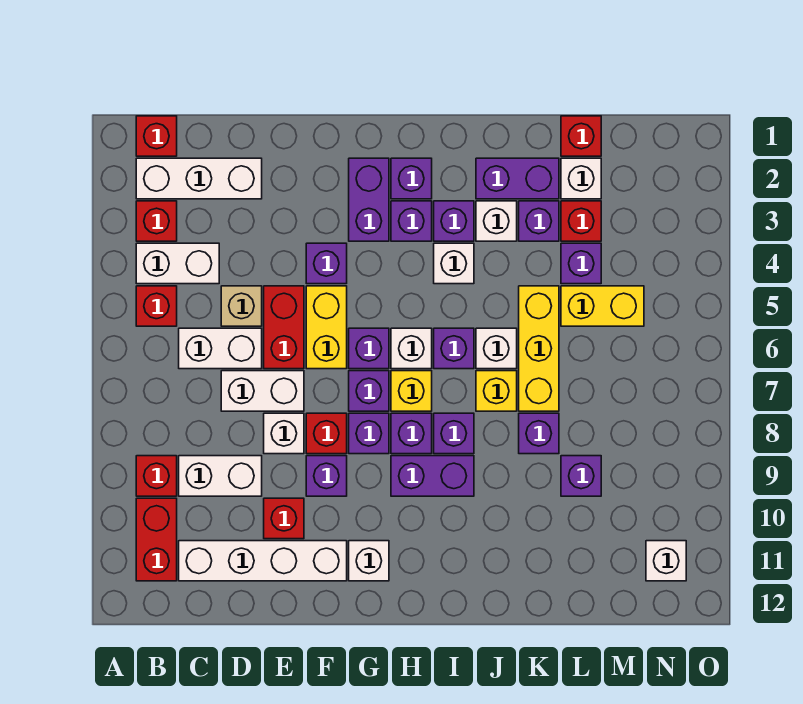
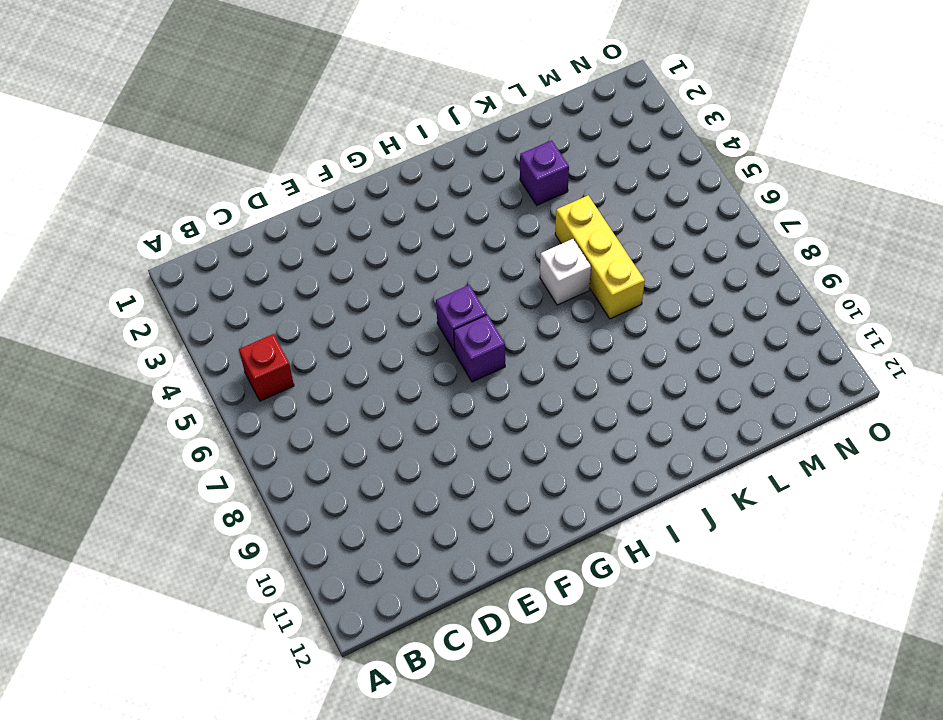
none -> red brick B1 level 1
none -> white brick B2:D2 level 1
none -> red brick B3 level 1
none -> white brick B4:C4 level 1

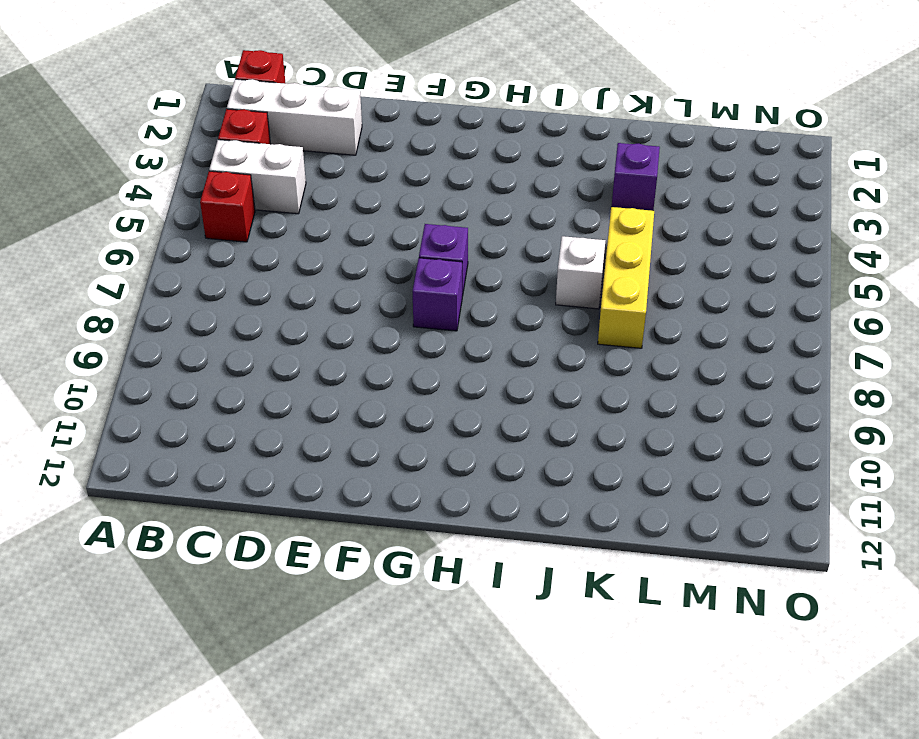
none -> red brick B9 level 1
none -> red brick B10:B11 level 1
none -> white brick C6:D6 level 1
none -> white brick C9:D9 level 1

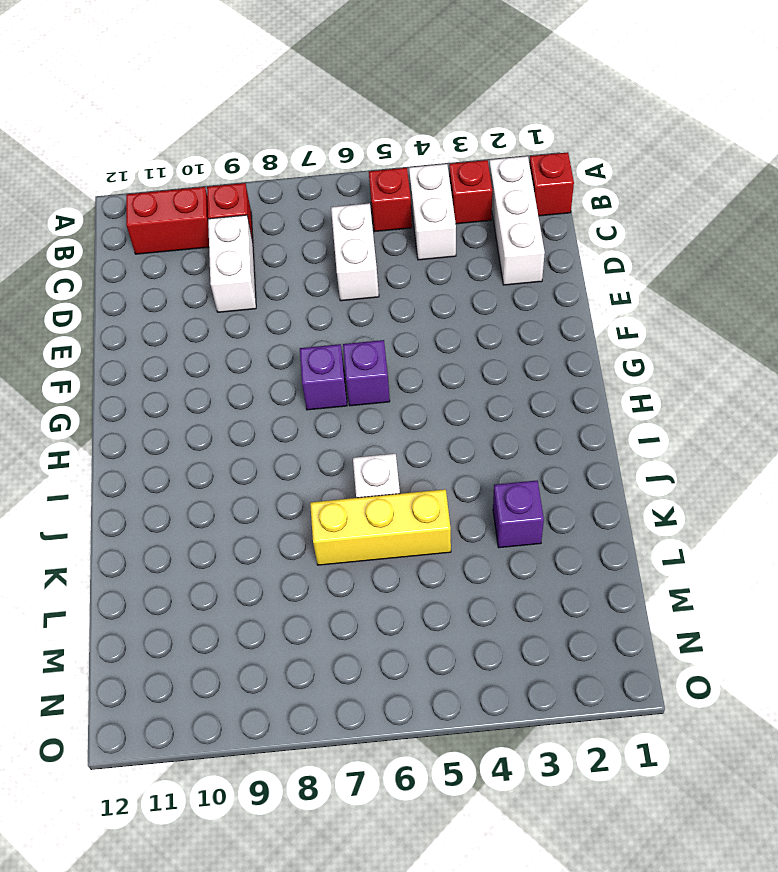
none -> white brick C11:F11 level 1
none -> tan brick D5 level 1
none -> white brick D7:E7 level 1
none -> red brick E5:E6 level 1

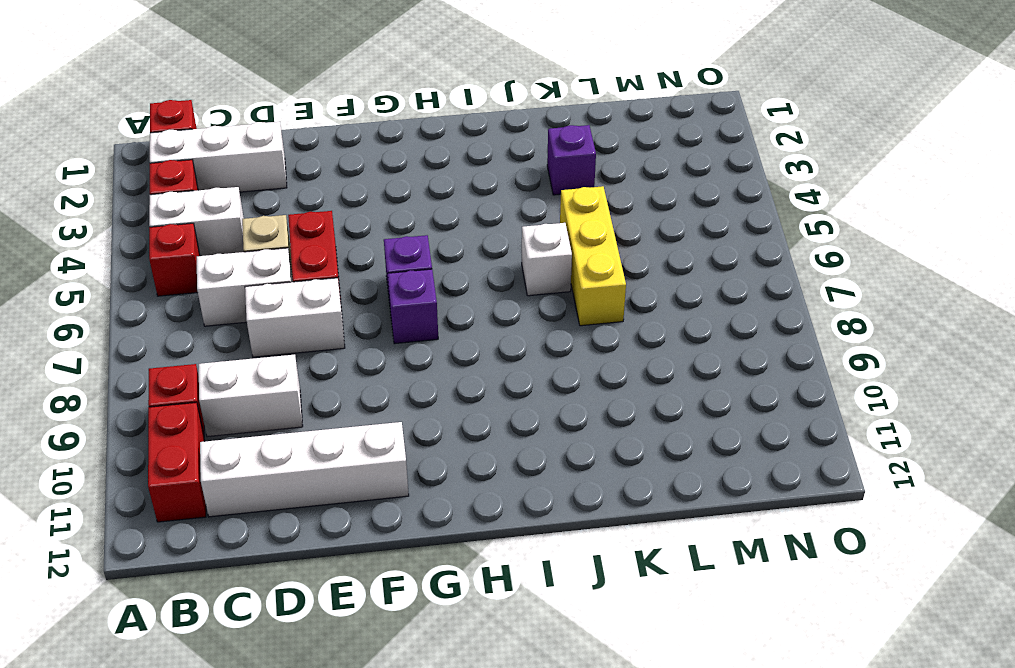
none -> white brick E8 level 1
none -> red brick E10 level 1
none -> purple brick F4 level 1
none -> yellow brick F5:F6 level 1

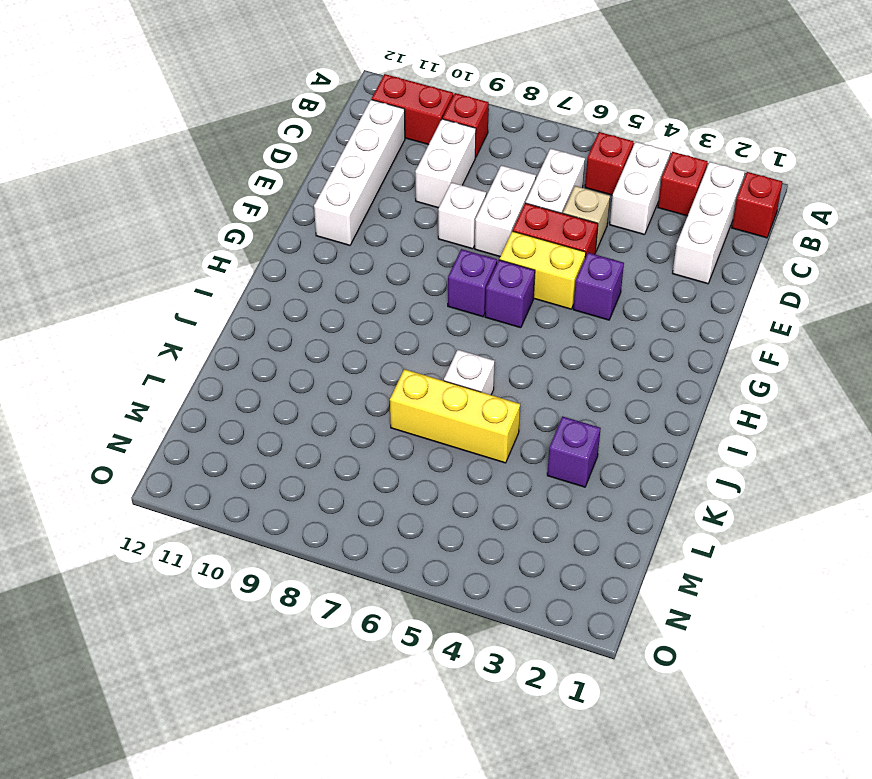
none -> red brick E10 level 1
none -> red brick F8 level 1
none -> purple brick F9 level 1
none -> purple brick G2:G3 level 1

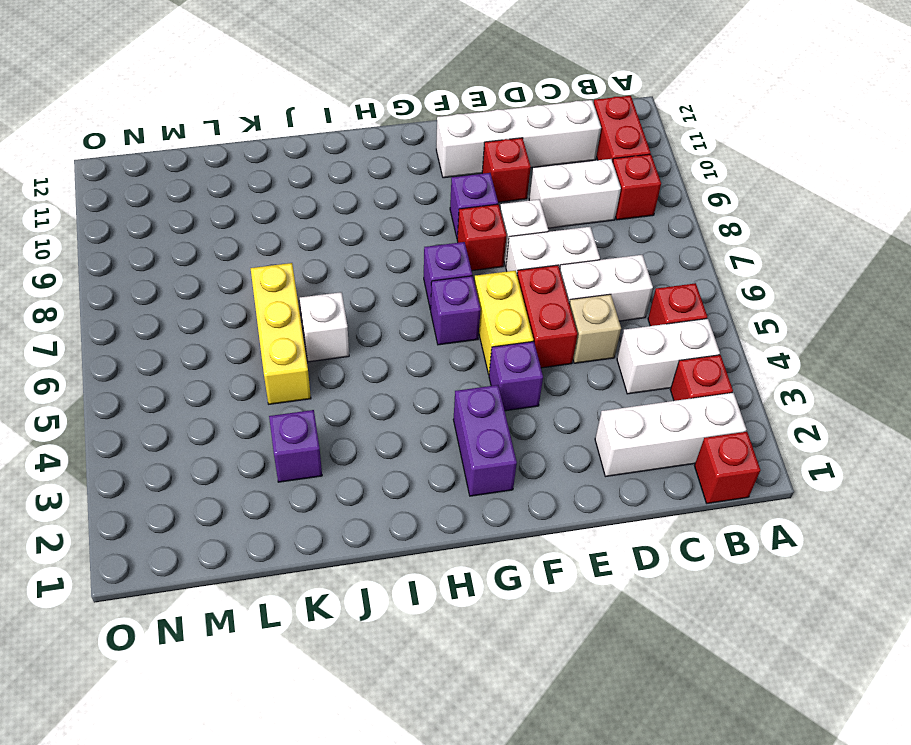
none -> purple brick G8 level 1
none -> white brick G11 level 1
none -> purple brick H2 level 1
none -> purple brick H3 level 1

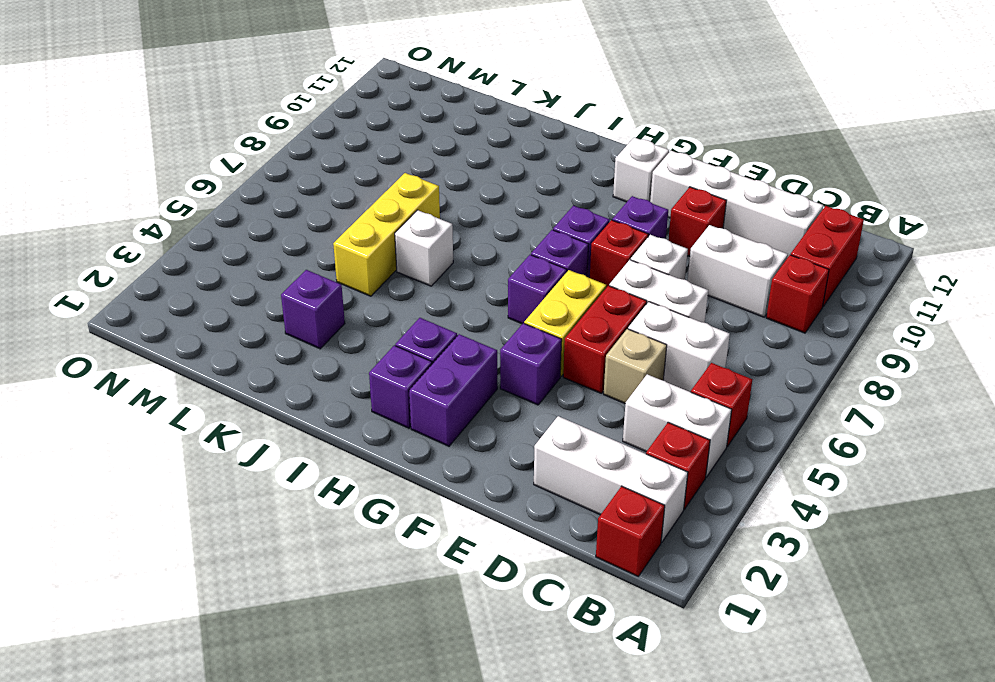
none -> white brick H6 level 1
none -> yellow brick H7 level 1
none -> purple brick H8 level 1
none -> purple brick H9:I9 level 1

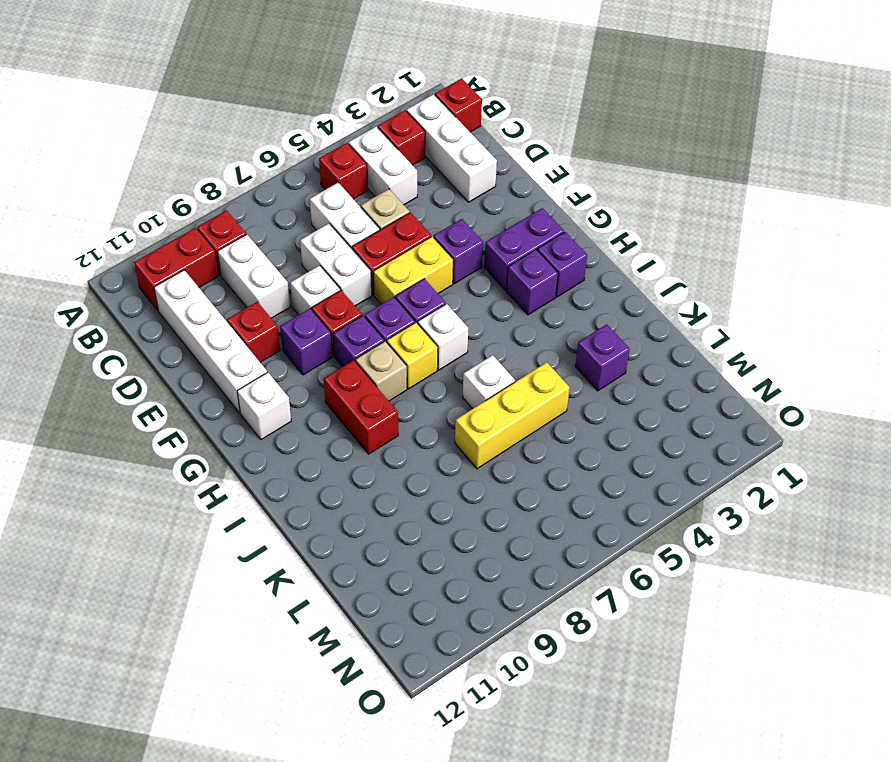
tan brick H8 level 1 -> purple brick H8 level 1
red brick H9:I9 level 1 -> purple brick H9:I9 level 1
none -> purple brick I3 level 1
none -> white brick I4 level 1
none -> purple brick I6 level 1
none -> purple brick I8 level 1

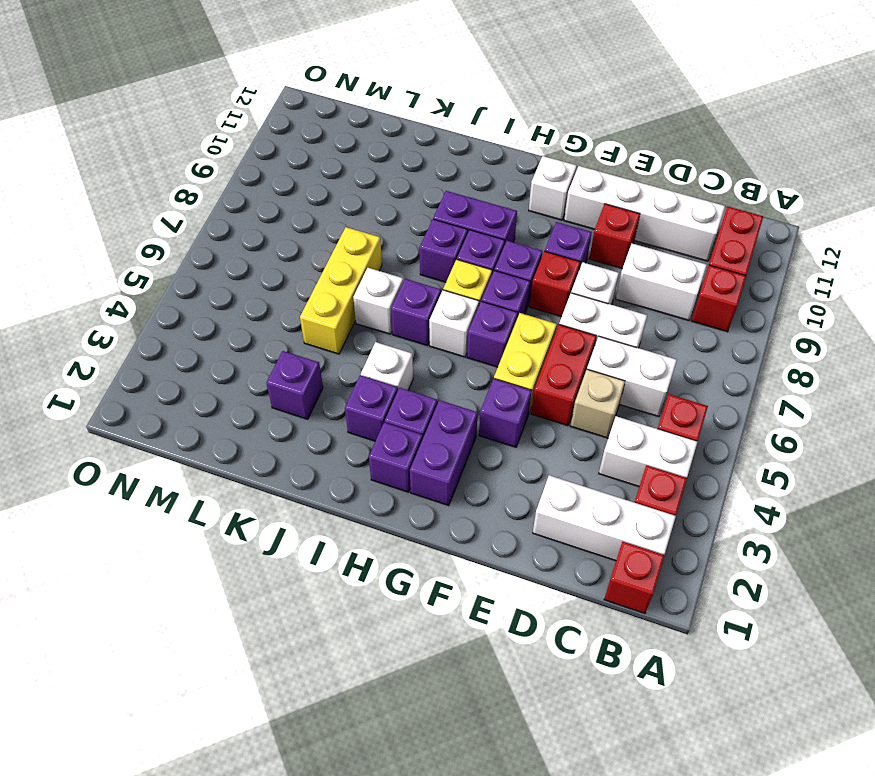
none -> purple brick J2:K2 level 1
none -> white brick J3 level 1
none -> yellow brick J7 level 1
none -> purple brick K8 level 1

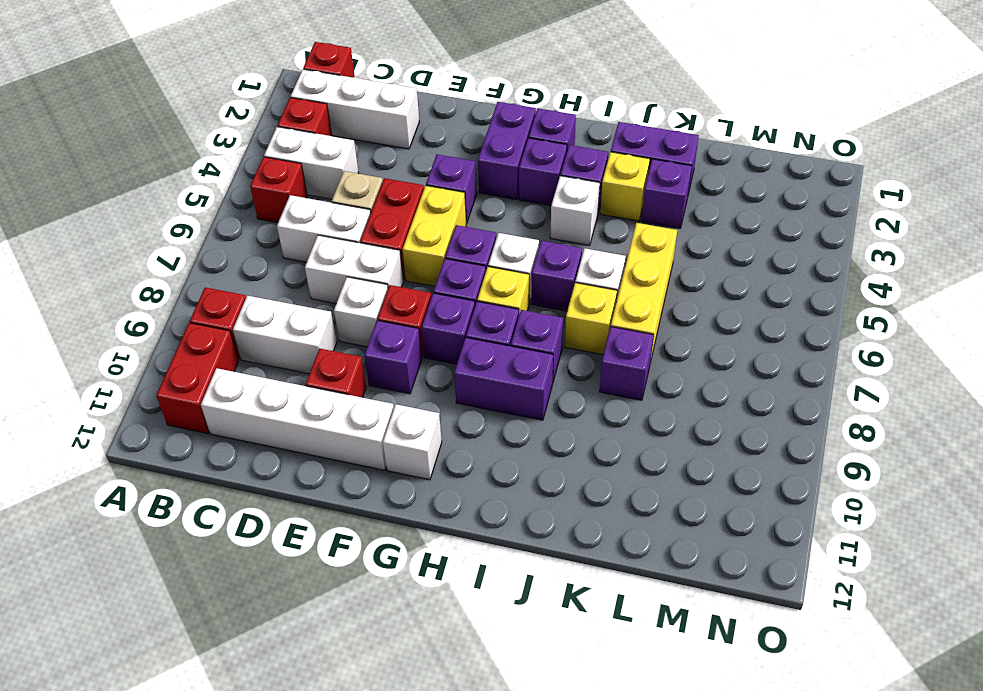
yellow brick J3 level 1 -> white brick J3 level 1
none -> red brick L1 level 1
none -> white brick L2 level 1
none -> red brick L3 level 1
none -> purple brick L4 level 1

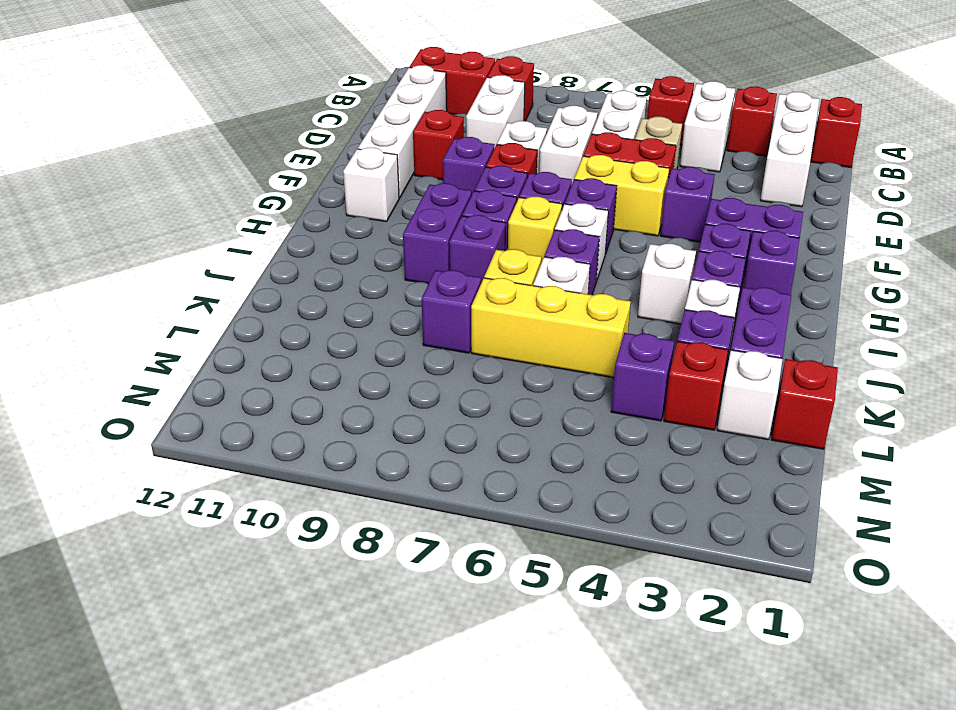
none -> yellow brick L5:M5 level 1
none -> purple brick L9 level 1
none -> white brick N11 level 1

